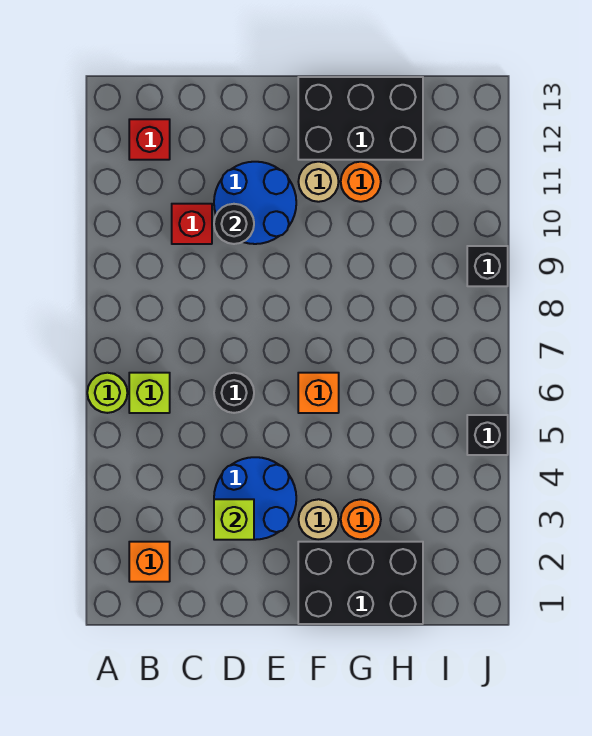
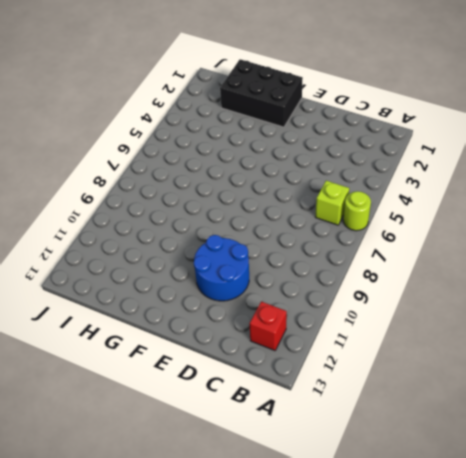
none -> orange brick B2 level 1
none -> red brick C10 level 1
none -> blue round brick D3:E4 level 1

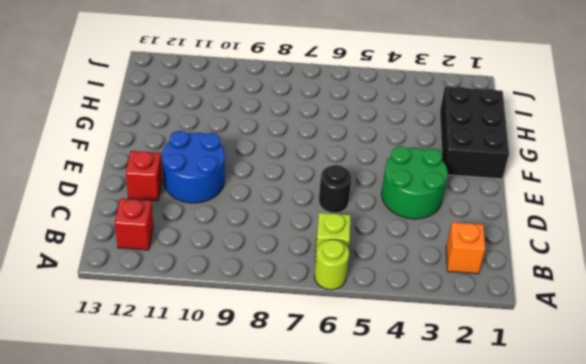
green round brick D3:E4 level 1 -> blue round brick D3:E4 level 1
red brick D12 level 1 -> red brick C10 level 1
none -> tan round brick F3 level 1
none -> orange brick F6 level 1
none -> tan round brick F11 level 1

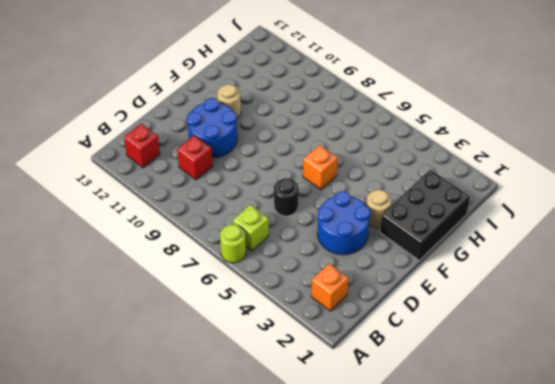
none -> black brick F12:H13 level 1
none -> orange round brick G3 level 1
none -> orange round brick G11 level 1

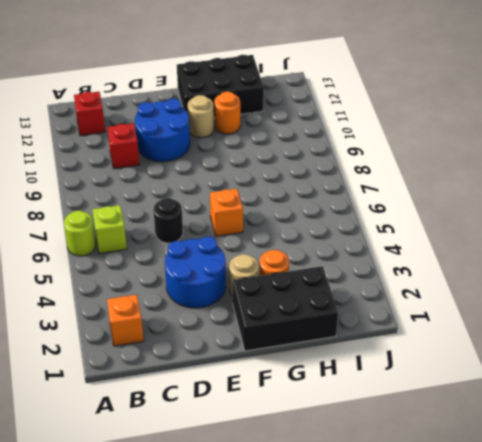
none -> black brick J5 level 1
none -> black brick J9 level 1
none -> lime brick D3 level 2

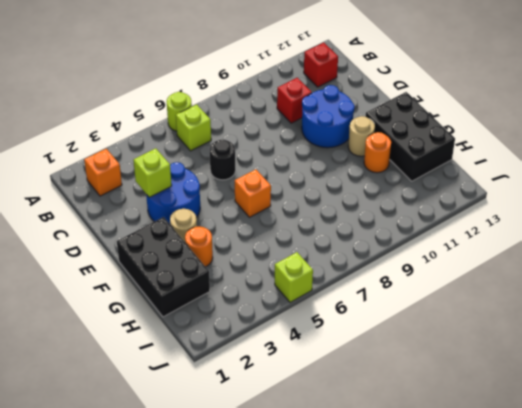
lime brick J5 level 1 -> black brick J5 level 1
none -> black brick J9 level 1
none -> black round brick D10 level 2

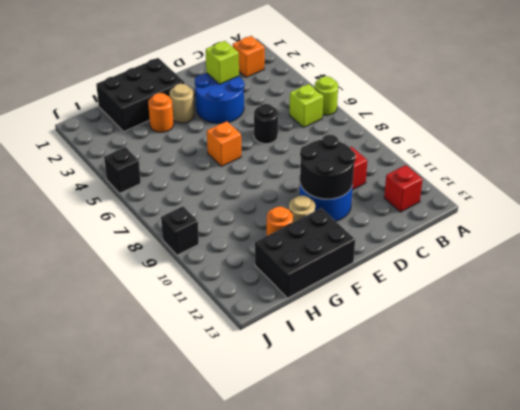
black round brick D10:E11 level 2 -> black round brick D10 level 2

